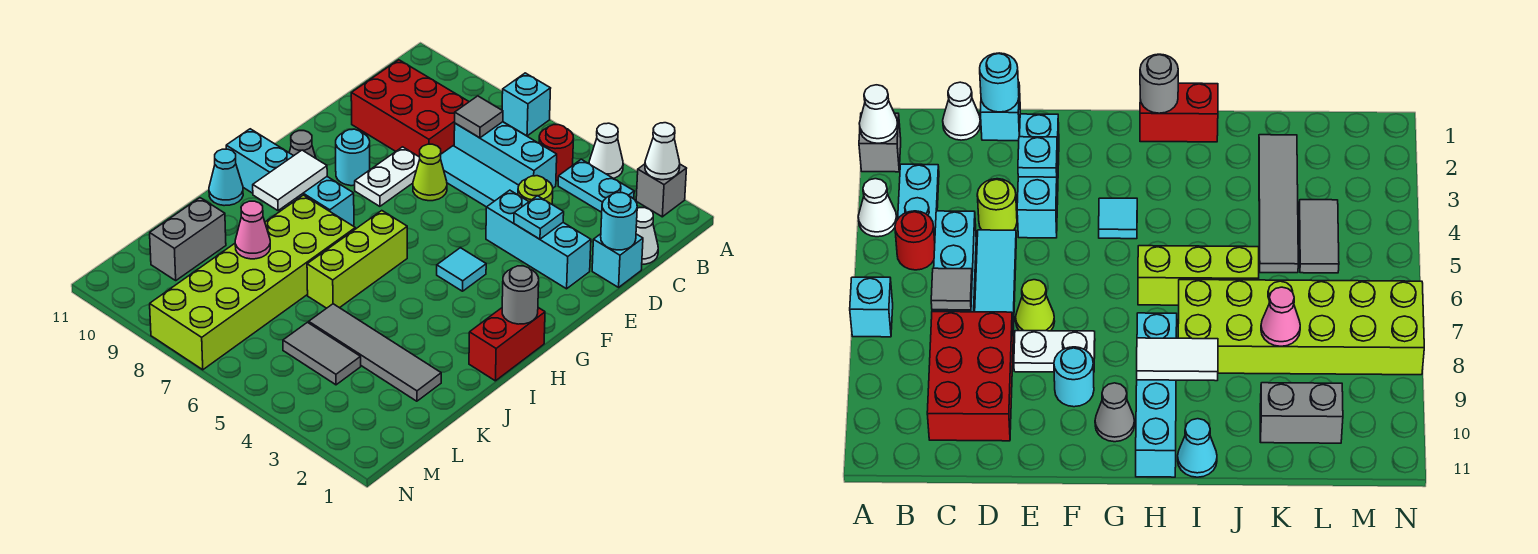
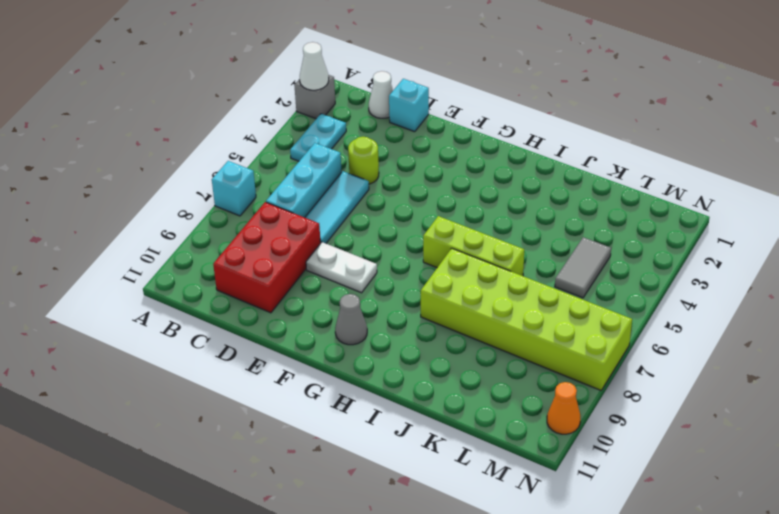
orange cone N10 level 1 -> none
none -> white cone A4 level 1
none -> red round brick B5 level 1
none -> cyan brick E2:E4 level 1
none -> lime cone E7 level 1

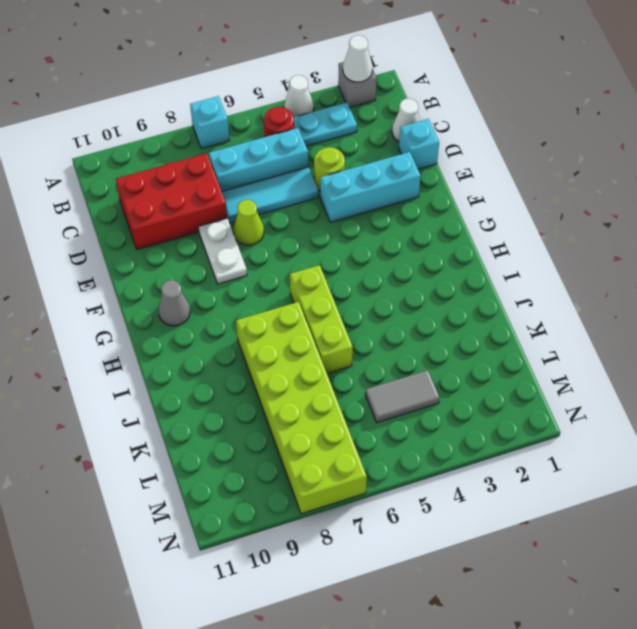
none -> cyan round brick F9 level 1
none -> cyan tile G4 level 1
none -> red brick H1:I1 level 1
none -> cyan brick H8:H11 level 1

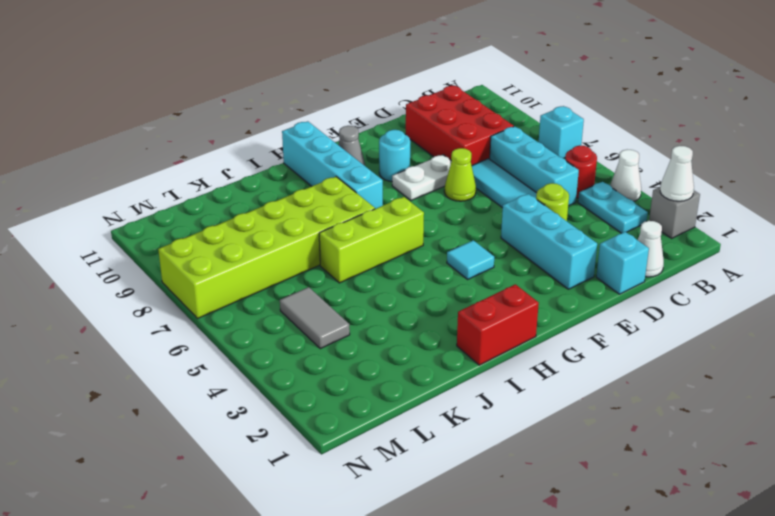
none -> cyan cone I11 level 1
none -> grey tile K2:K5 level 1
none -> grey brick K10:L10 level 1
none -> grey tile C7 level 2

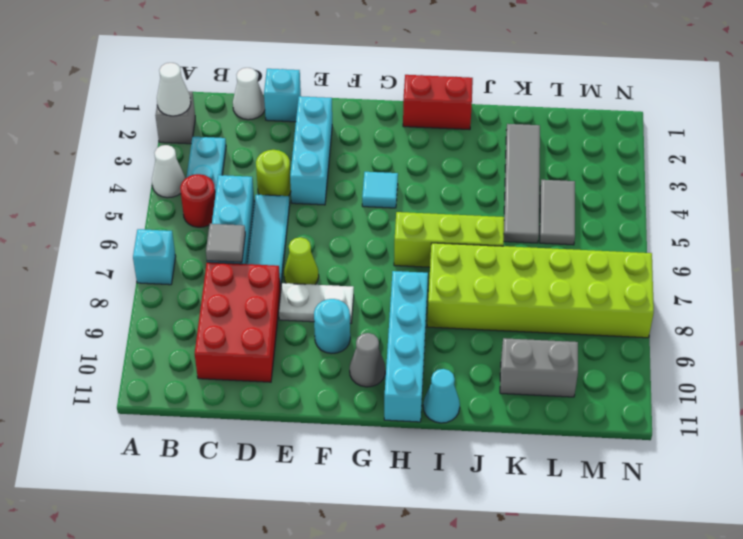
none -> cyan round brick D1 level 2
none -> cyan plate E3 level 2
none -> grey round brick H1 level 2
none -> white tile H9:I9 level 2

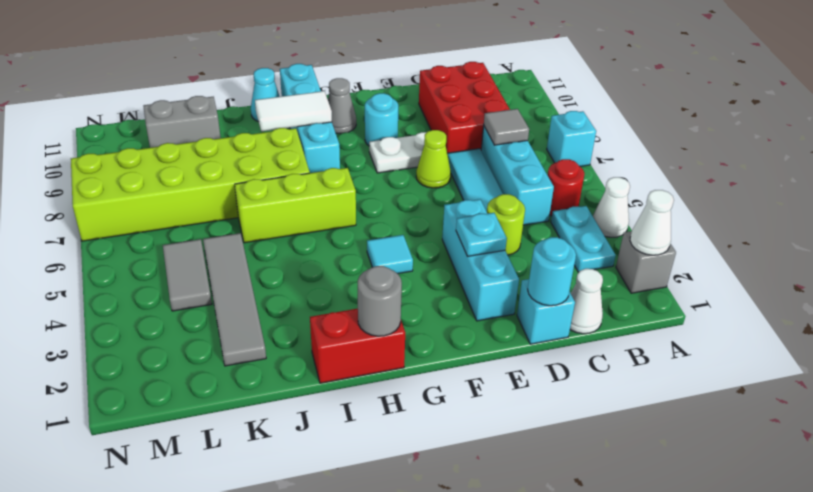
none -> pink cone K8 level 2

